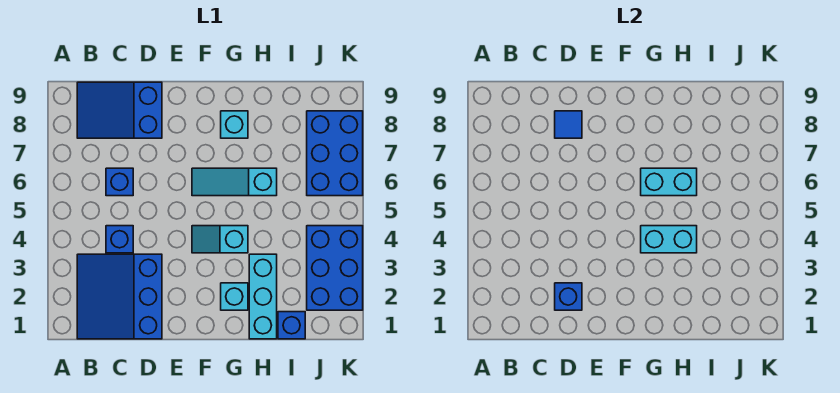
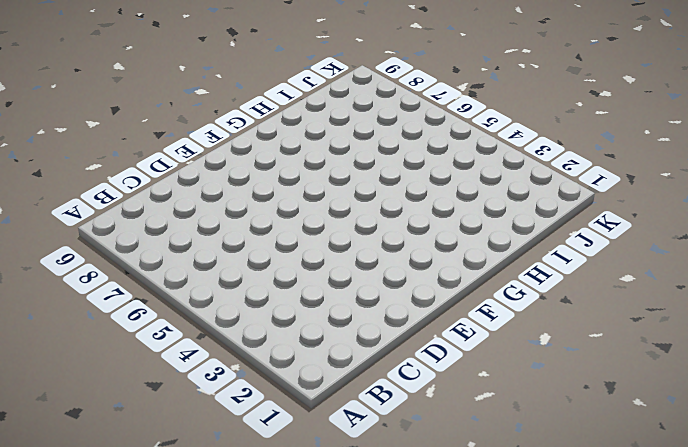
none -> blue slope B1:D3 level 1 top D
none -> blue slope B8:D9 level 1 top D
none -> blue brick C4 level 1

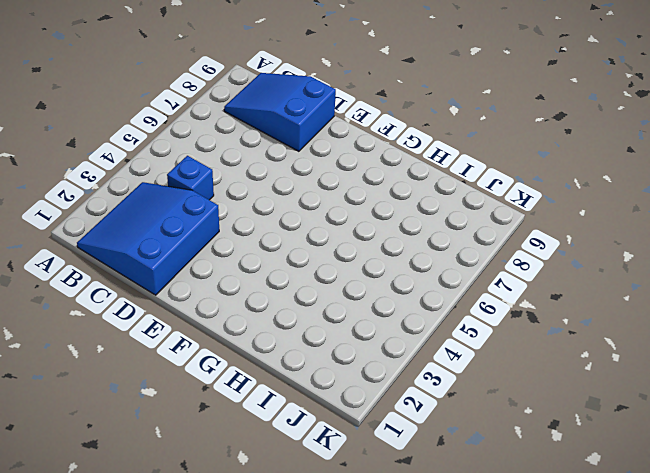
none -> blue brick C6 level 1
none -> cyan slope F4:G4 level 1 top G
none -> cyan slope F6:H6 level 1 top H

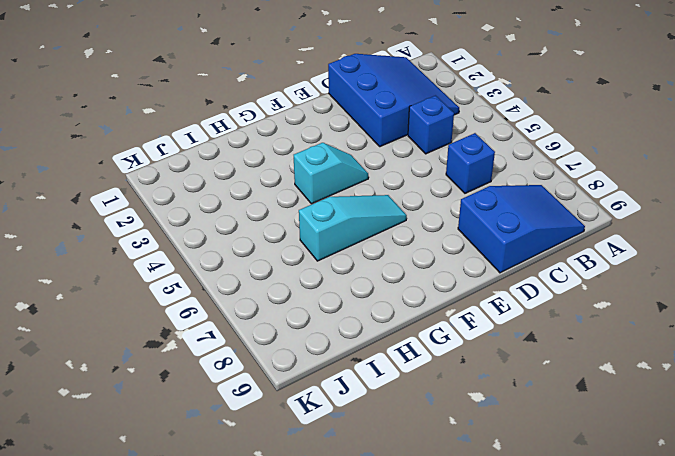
none -> cyan brick G2 level 1
none -> cyan brick G8 level 1
none -> cyan brick H1:H3 level 1

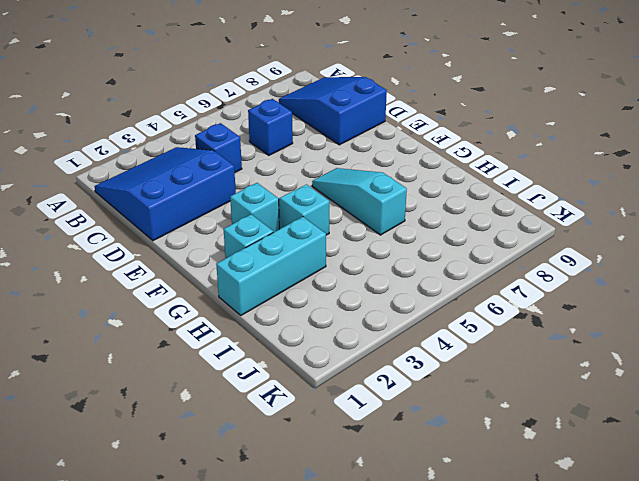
cyan brick F3 level 1 -> cyan brick G8 level 1
none -> blue brick I1 level 1
none -> blue brick J2:K4 level 1
none -> blue brick J6:K8 level 1

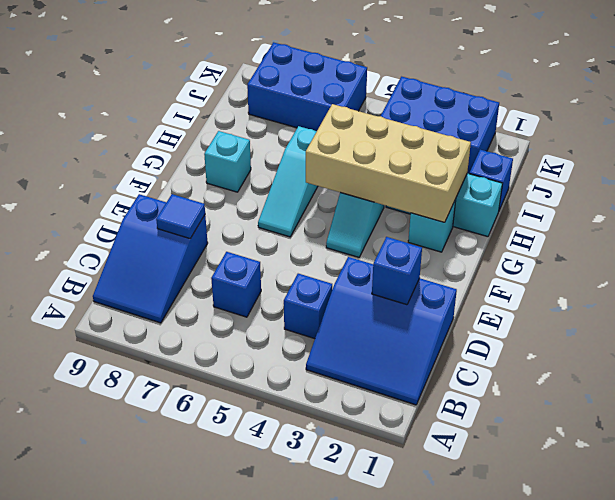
tan brick G2:H5 level 2 -> cyan brick G4:H4 level 2
none -> cyan brick G6:H6 level 2

